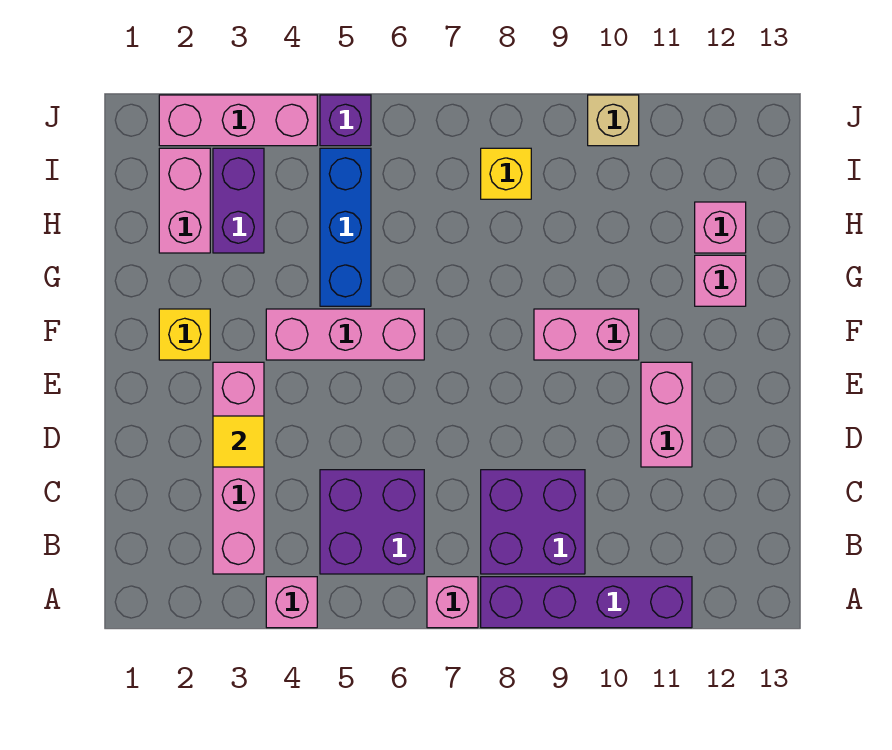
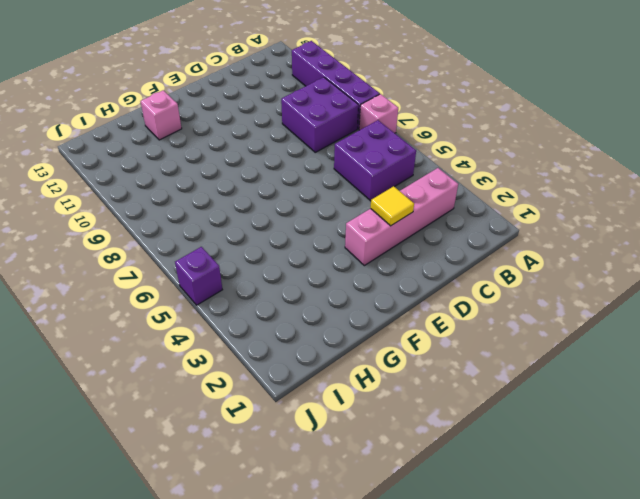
none -> pink brick A4 level 1
none -> pink brick D11:E11 level 1
none -> yellow brick F2 level 1

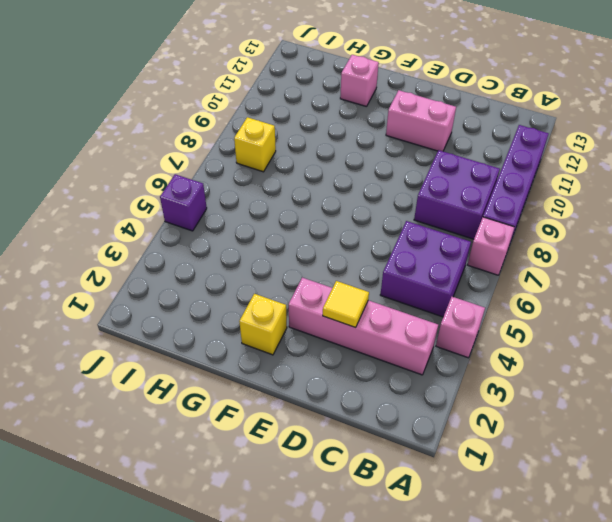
none -> pink brick F4:F6 level 1
none -> pink brick F9:F10 level 1
none -> blue brick G5:I5 level 1

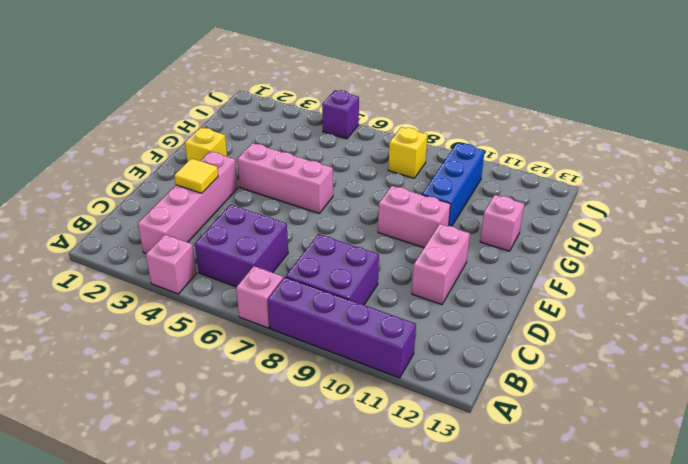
blue brick G10:I10 level 1 -> blue brick G5:I5 level 1
none -> pink brick H2:I2 level 1
none -> purple brick H3:I3 level 1
none -> pink brick H12 level 1

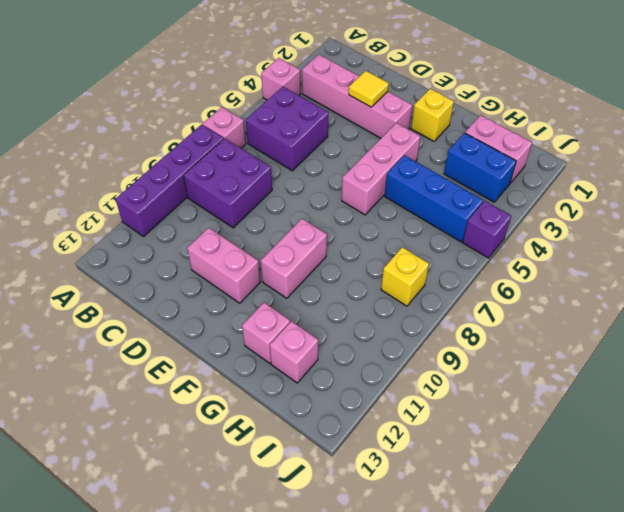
blue brick H3:I3 level 1 -> purple brick H3:I3 level 1
none -> pink brick J2:J4 level 1
none -> tan brick J10 level 1

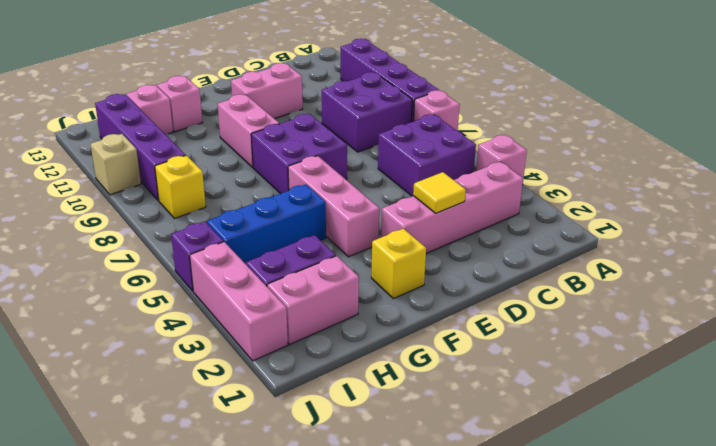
purple brick E7:F8 level 1 -> none
purple brick I9:I12 level 1 -> none

